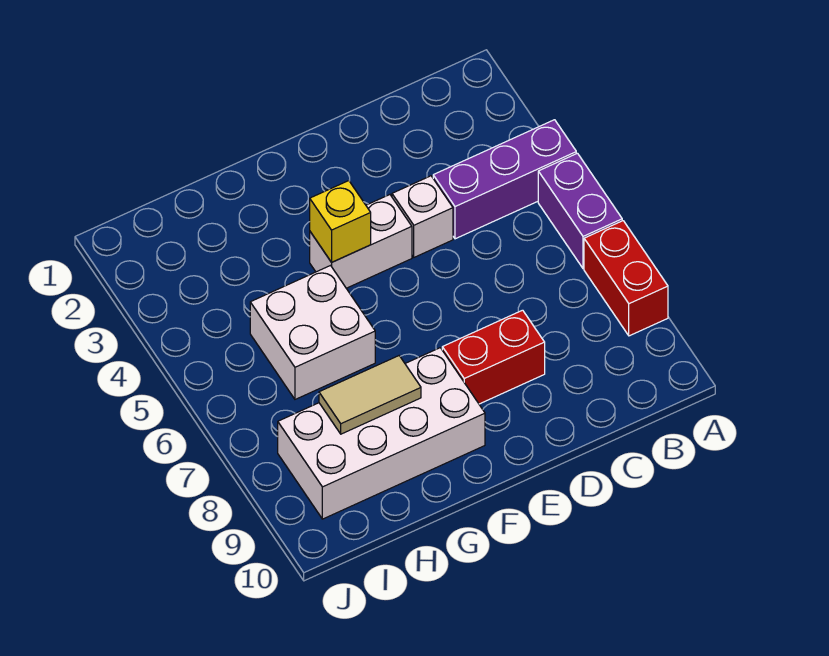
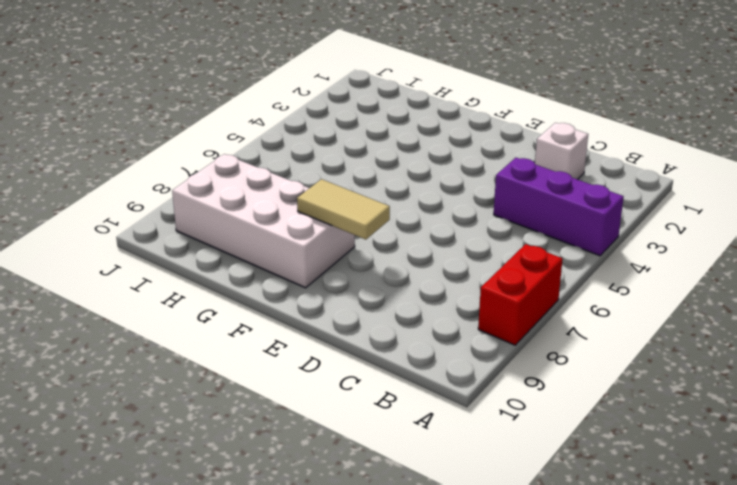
white brick C2 level 1 -> white brick D4 level 1
tan tile E8:F8 level 2 -> tan tile G8:H8 level 2
none -> purple brick A5:A6 level 1
none -> red brick D8:E8 level 1

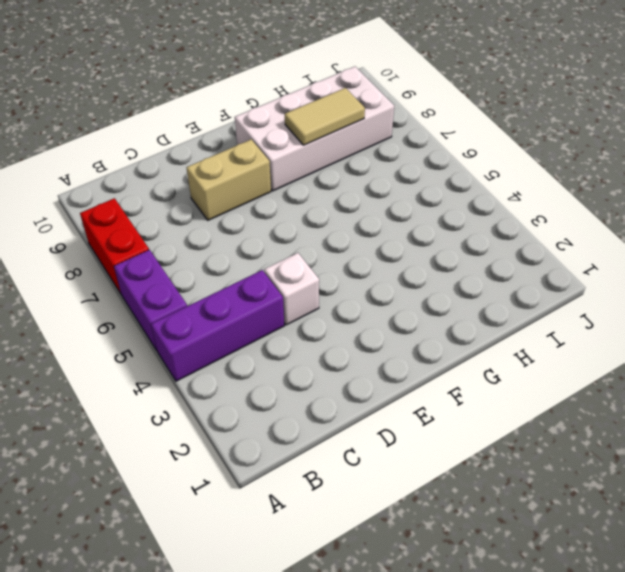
tan brick D8:E8 level 1 -> red brick D8:E8 level 1
none -> white brick E4:F4 level 1
none -> white brick G5:H6 level 1

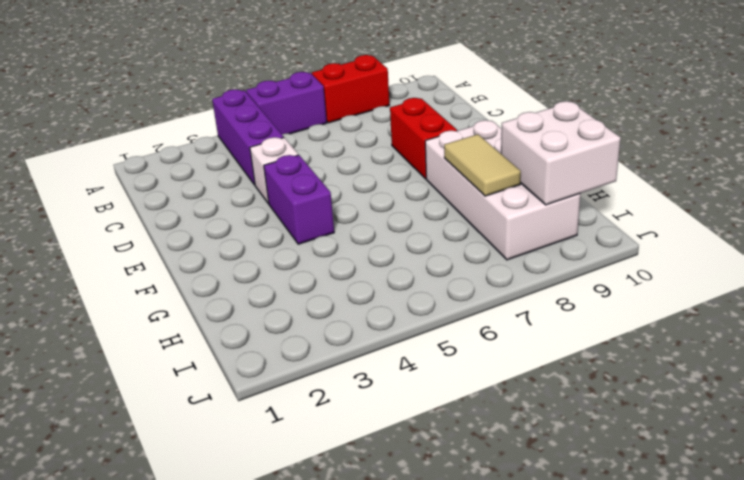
purple brick E4:F4 level 1 -> white brick E4:F4 level 1
white brick H9:I10 level 2 -> white brick G5:H6 level 1
none -> yellow brick F4 level 2

